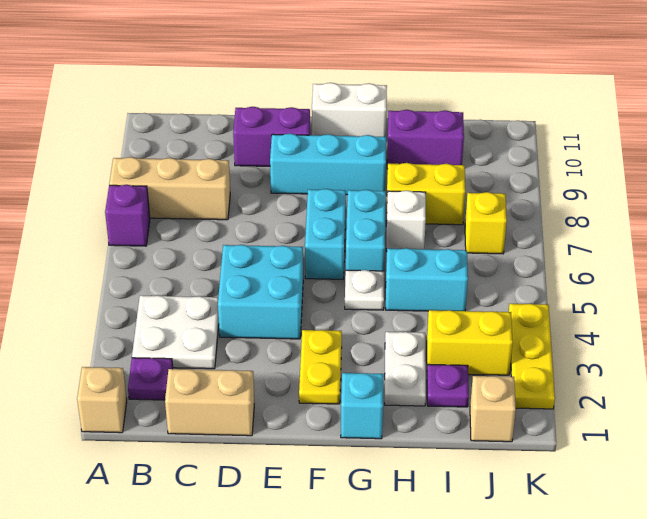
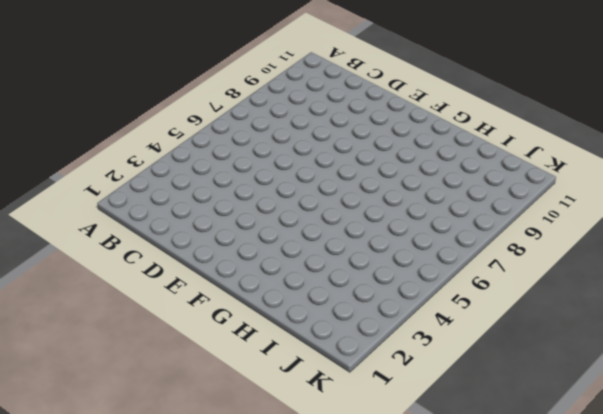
none -> tan brick A1 level 1
none -> purple brick A7 level 1
none -> tan brick A8:C8 level 1

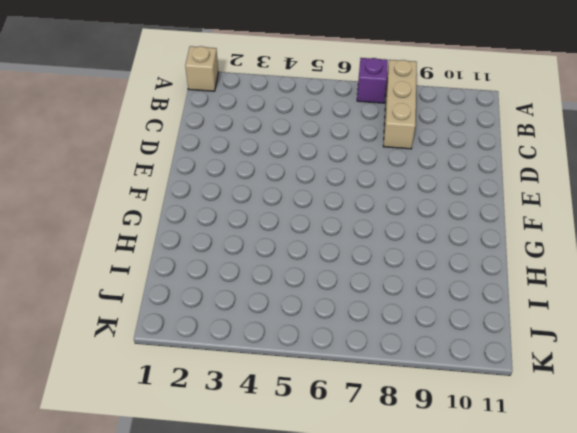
none -> purple plate B2 level 1
none -> white plate B3:C4 level 1
none -> tan brick C1:D1 level 1

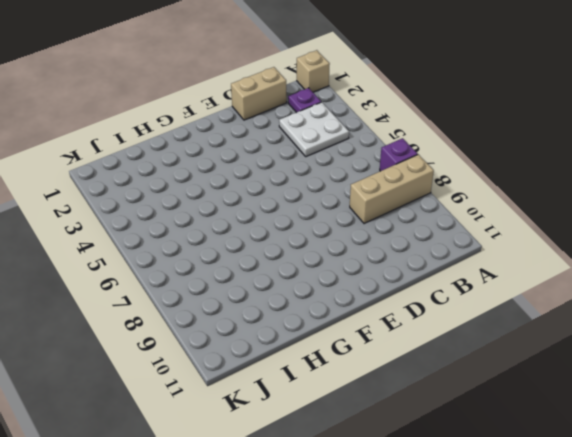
none -> cyan brick D4:E5 level 1
none -> purple brick D10:E10 level 1
none -> cyan brick E9:G9 level 1

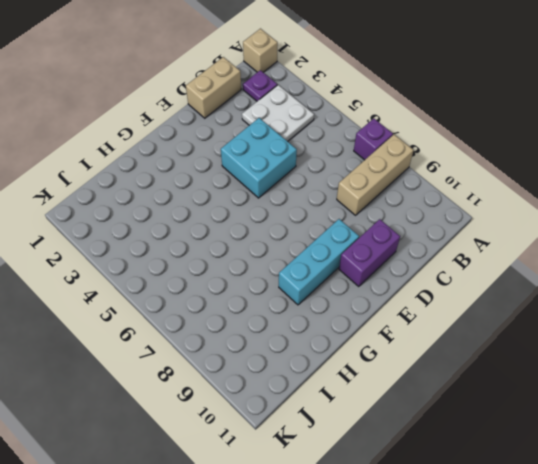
none -> yellow plate F2:F3 level 1
none -> cyan brick F6:F7 level 1
none -> white brick F11:G11 level 1

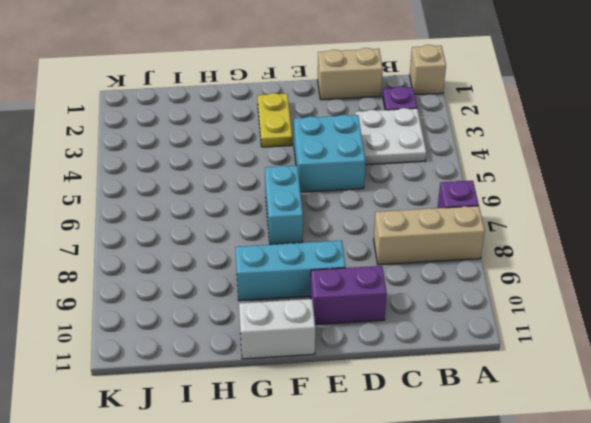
none -> cyan brick G1 level 1
none -> white plate G5 level 1
none -> cyan brick G6:G7 level 1

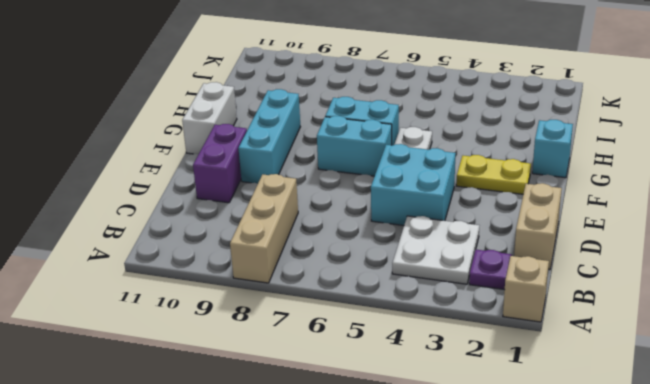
none -> purple brick A7 level 1
none -> white plate H2:H3 level 1
none -> cyan brick H5:I5 level 1

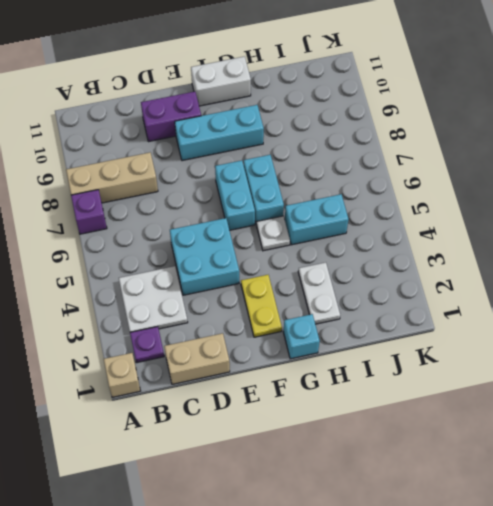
none -> white brick H7 level 1
none -> yellow brick H8:I8 level 1
none -> purple brick H10:I10 level 1

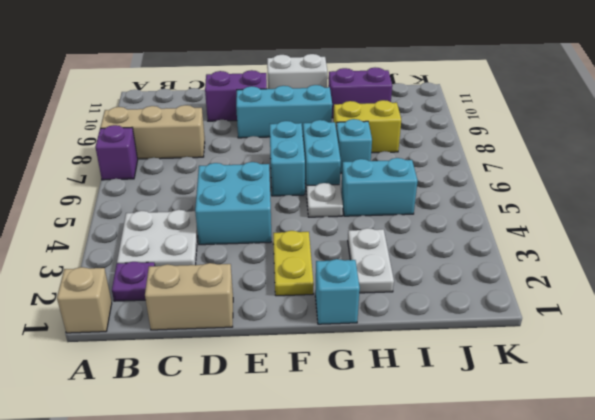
cyan brick H7 level 1 -> white brick H7 level 1
none -> purple plate I2 level 1
none -> yellow brick I3:J3 level 1
none -> tan brick J1 level 1

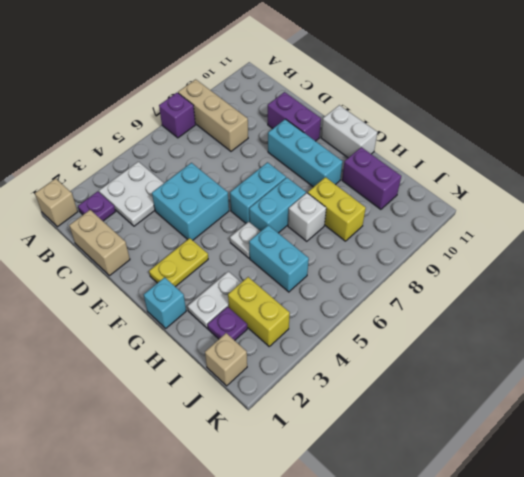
none -> yellow brick J7 level 1
none -> yellow plate K2:K4 level 1

